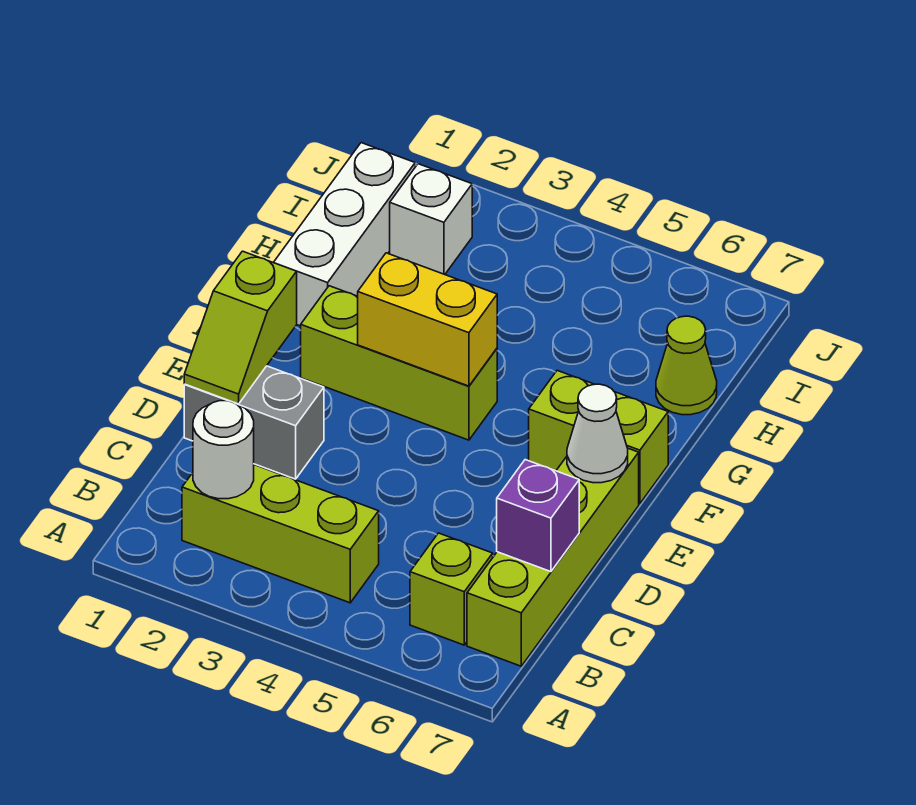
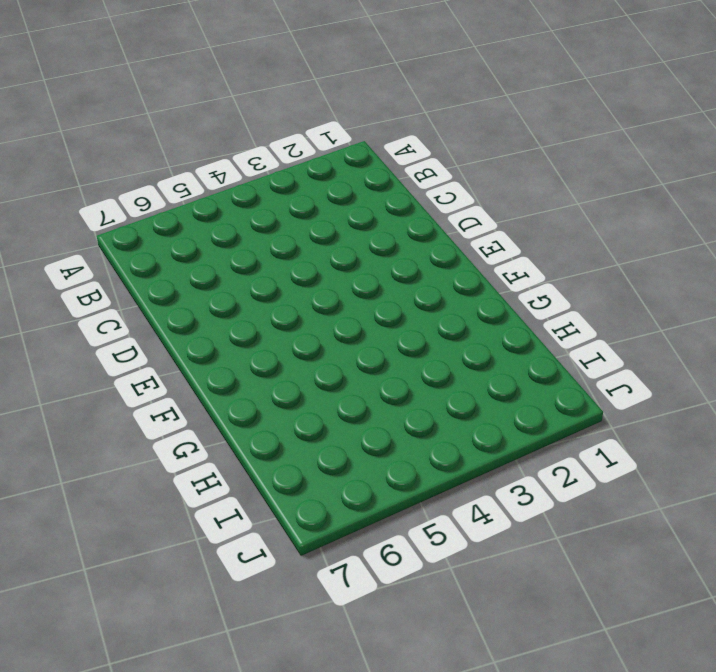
none -> lime brick B2:B4 level 1
none -> lime brick B6 level 1
none -> lime brick B7:E7 level 1

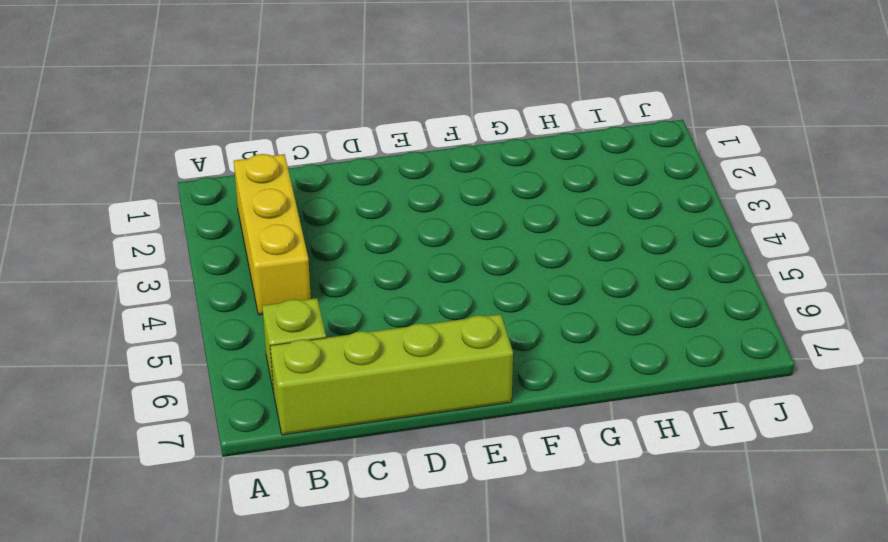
yellow brick B2:B4 level 1 -> lime brick B2:B4 level 1
none -> grey brick D1:D2 level 1
none -> lime brick F2:F4 level 1
none -> lime brick F6 level 1

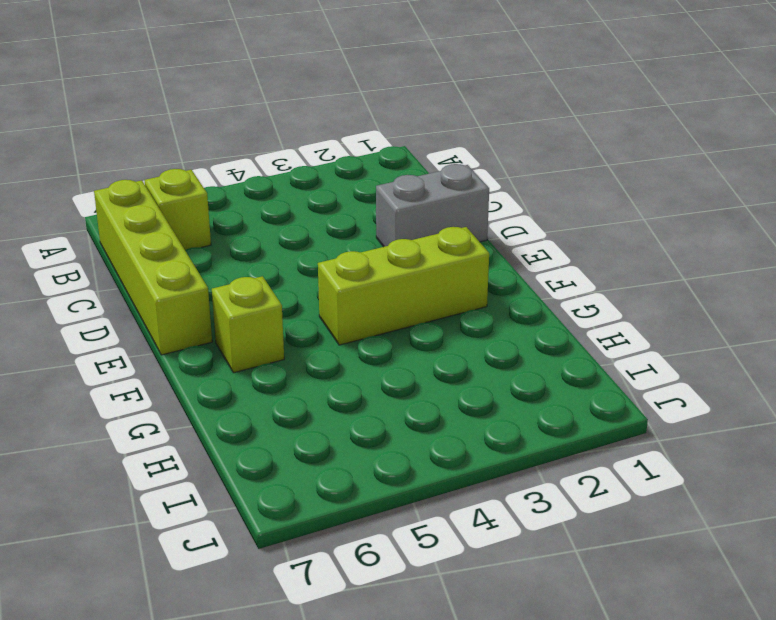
none -> lime brick B2:B4 level 1
none -> lime brick F7 level 1
none -> white brick G1:I1 level 1

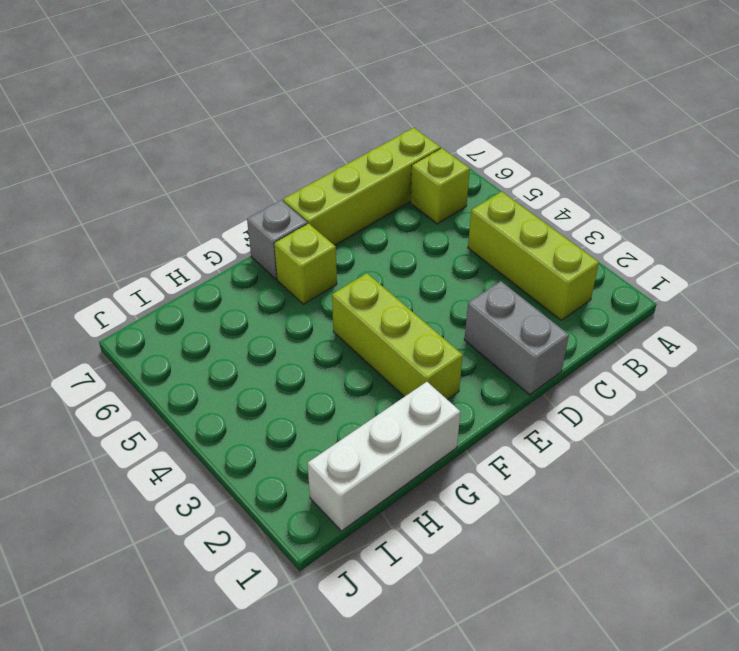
grey brick F7 level 1 -> lime brick F7 level 1
none -> lime cone H7 level 1
none -> white brick I2 level 1
none -> white round brick B2 level 2

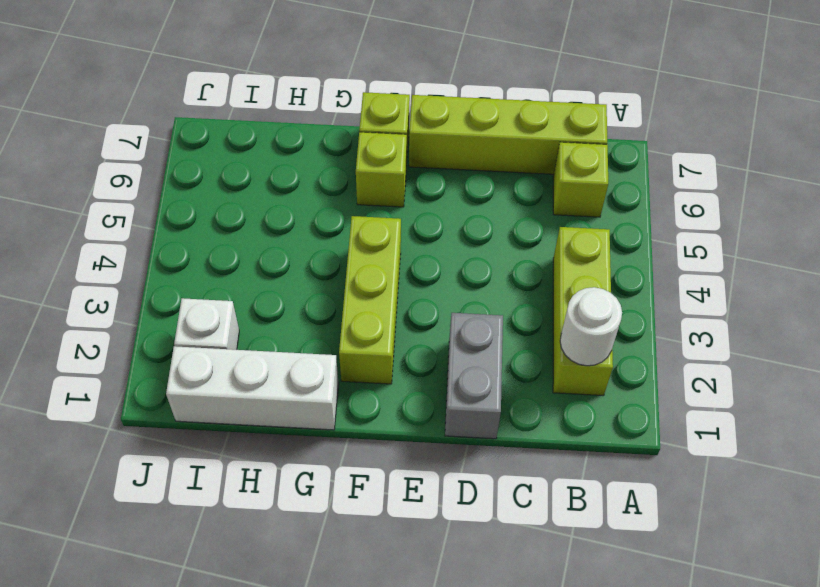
none -> lime cone H7 level 1
none -> purple brick C7 level 2
none -> lime slope D1:E1 level 2 top E

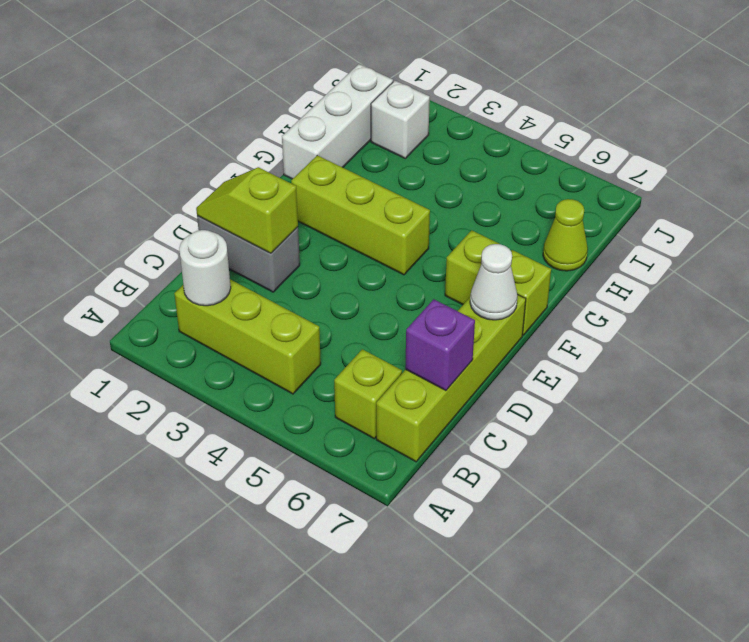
lime slope D1:D2 level 2 top 2 -> lime slope D1:E1 level 2 top E
none -> yellow brick F3:F4 level 2

